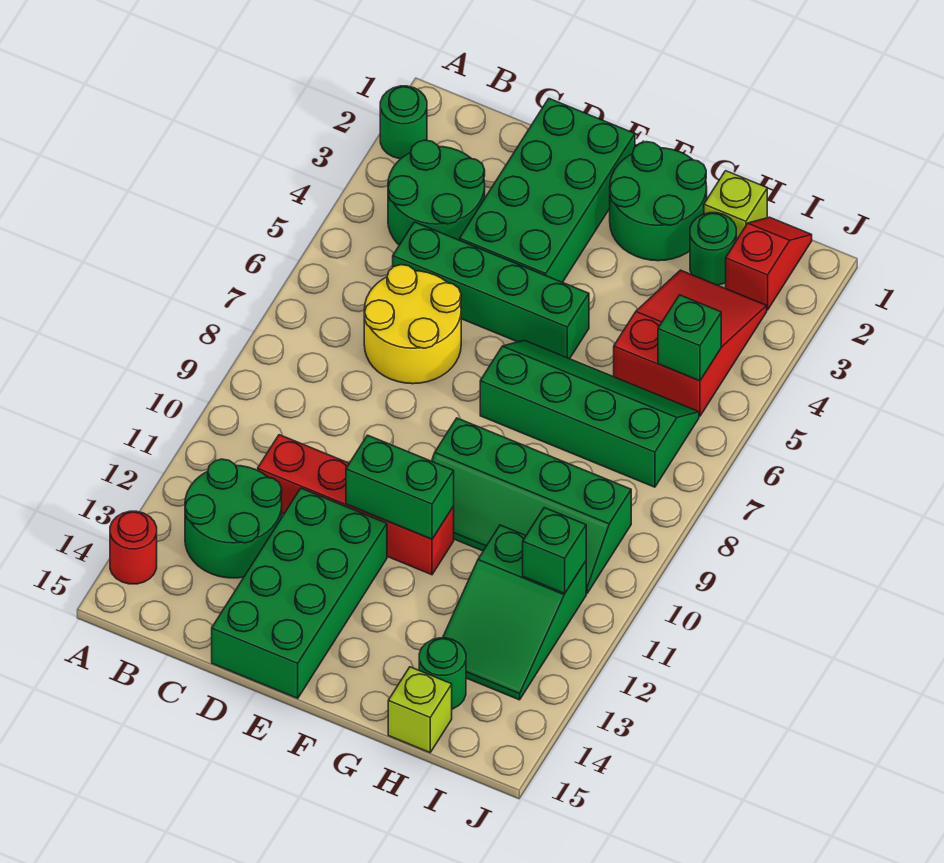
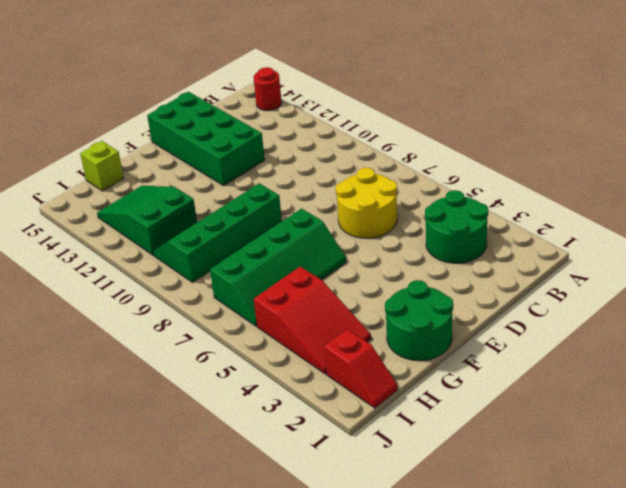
none -> green round brick A2 level 1
none -> green round brick B12:C13 level 1
none -> green brick C5:F5 level 1

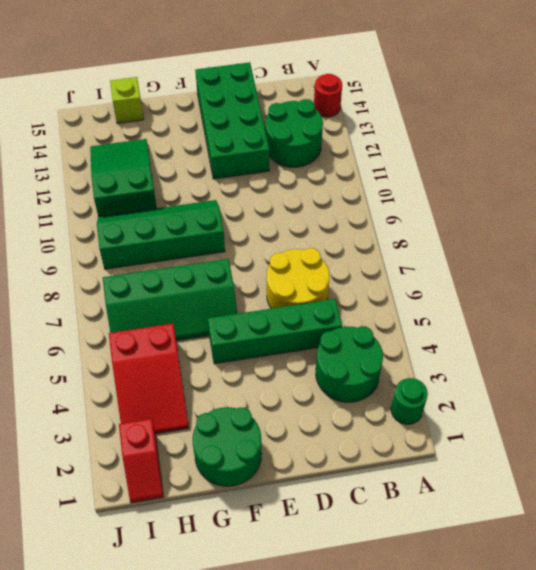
none -> red brick C11:F11 level 1
none -> green brick D1:E4 level 1
none -> lime brick H1 level 1

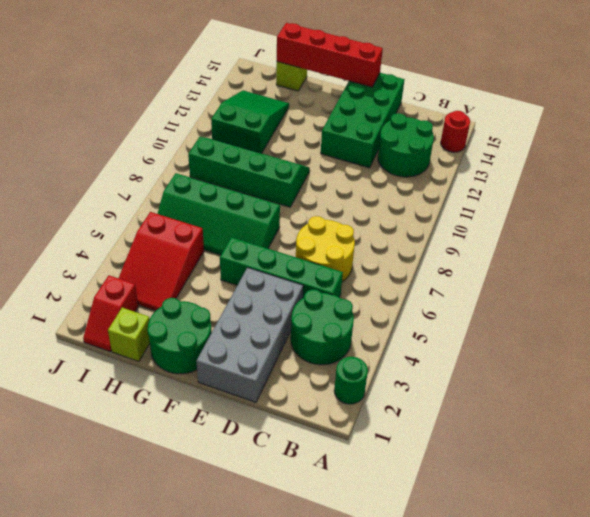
grey brick D1:E4 level 1 -> green brick D1:E4 level 1
red brick E15:H15 level 2 -> red brick C11:F11 level 1
none -> green round brick H2 level 1
none -> green round brick H14 level 1
none -> green brick E11:F11 level 2

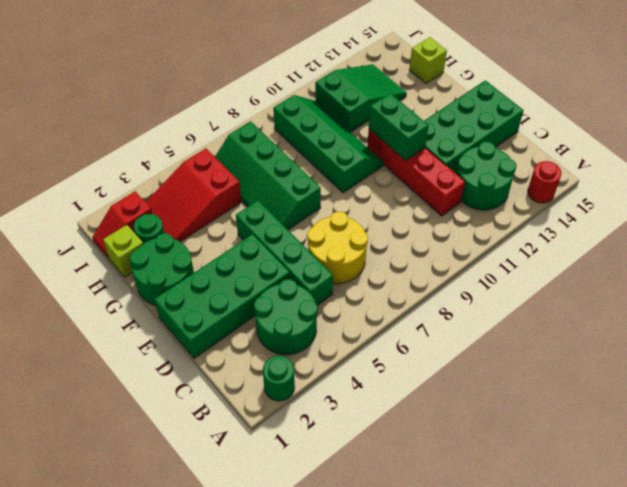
none -> green round brick H14 level 1
none -> green brick I5 level 2
none -> green brick I11 level 2

